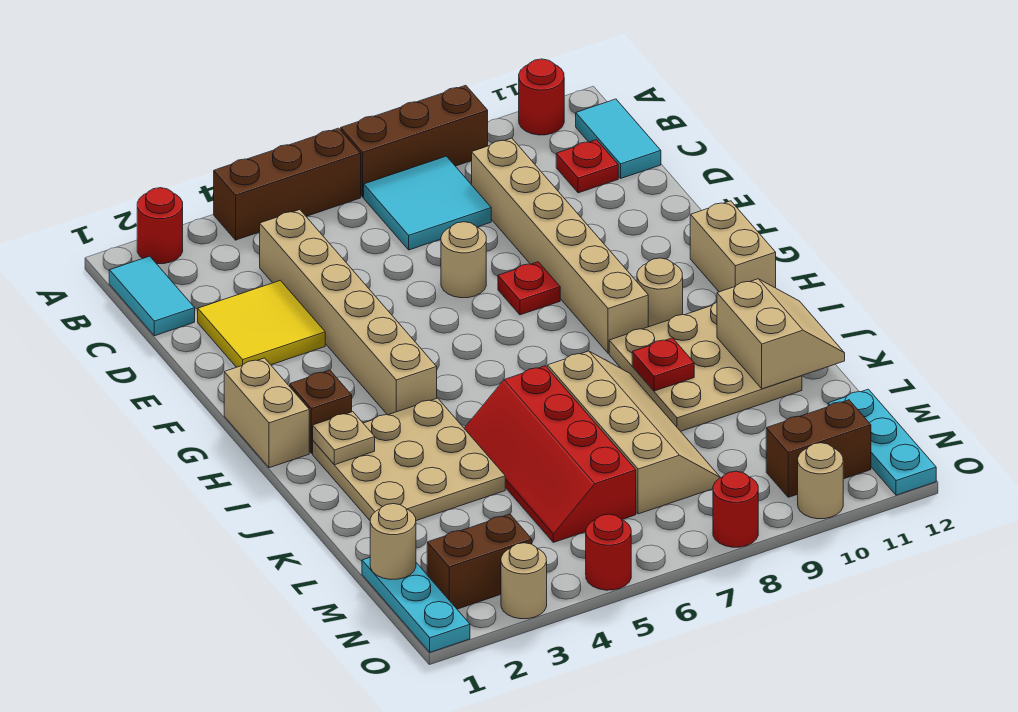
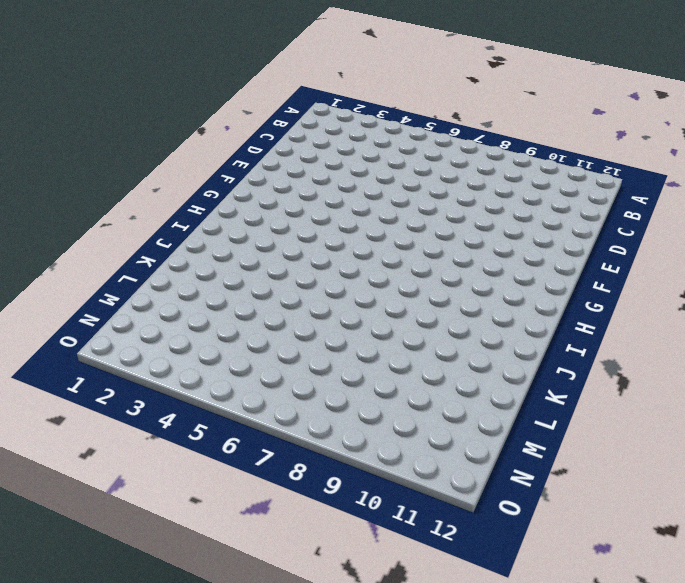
none -> red round brick A2 level 1
none -> brown brick A4:A6 level 1
none -> brown brick A7:A9 level 1
none -> red round brick A11 level 1

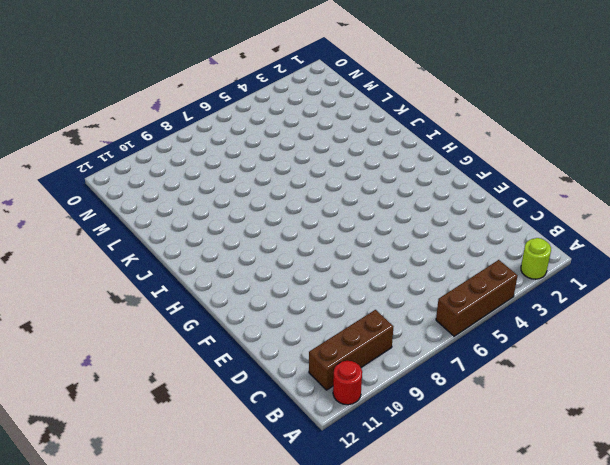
lime round brick A2 level 1 -> red round brick A2 level 1
brown brick B9:B11 level 1 -> brown brick A7:A9 level 1
none -> cyan tile B1:C1 level 1
none -> cyan tile B7:C8 level 1
none -> cyan tile B12:C12 level 1
none -> tan brick C4:H4 level 1

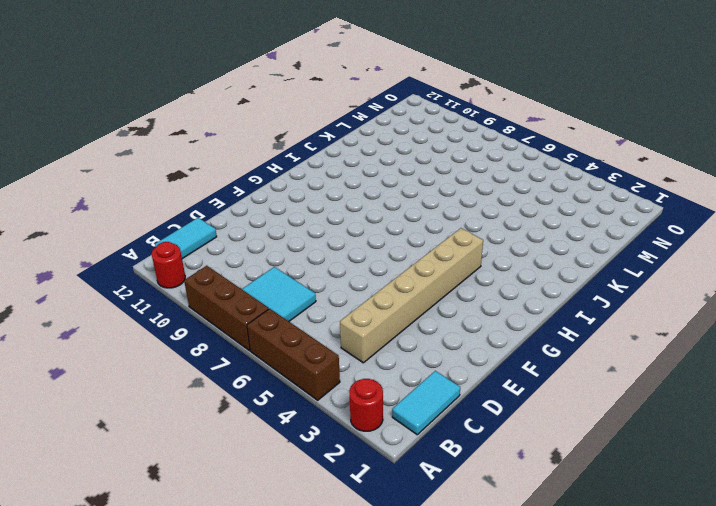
none -> tan brick C9:H9 level 1
none -> red plate C11 level 1
none -> yellow tile D2:E3 level 1
none -> tan round brick E7 level 1

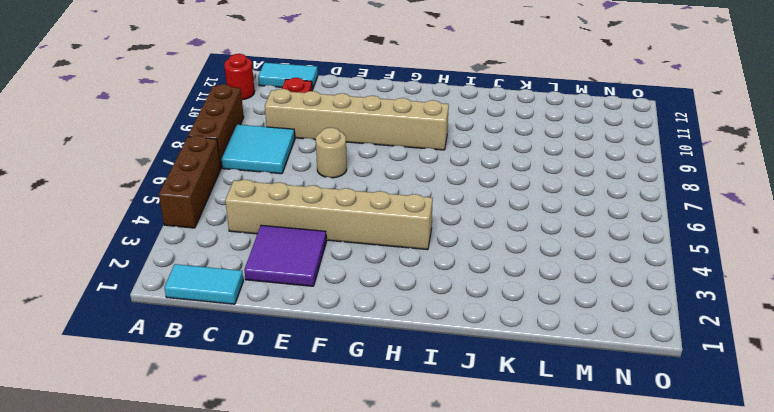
purple tile D2:E3 level 1 -> yellow tile D2:E3 level 1
none -> red round brick A2 level 1
none -> red plate F8 level 1
none -> tan brick G1:H1 level 1
none -> tan brick G12:H12 level 1

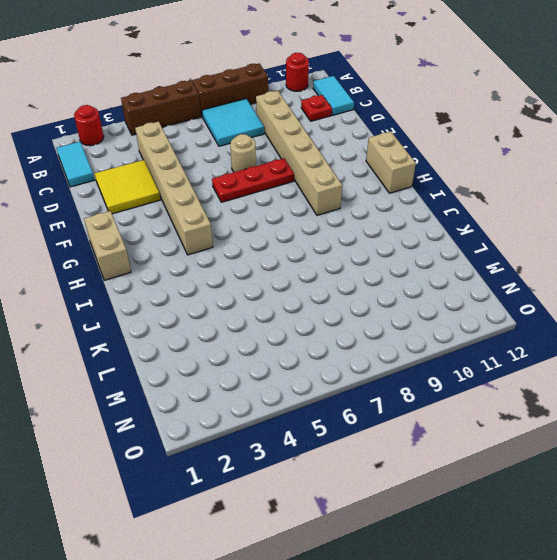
red plate F6:F8 level 1 -> red plate F8 level 1
none -> brown brick H2 level 1
none -> tan round brick H10 level 1
none -> tan plate I2:K4 level 1
none -> tan plate I9:K11 level 1

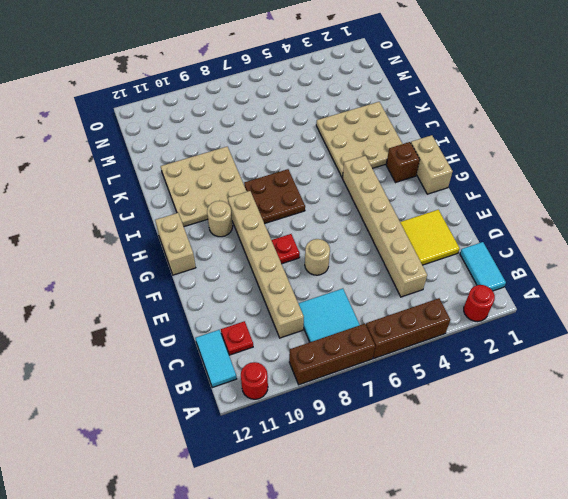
brown plate H7:I8 level 1 -> none
none -> red slope J5:M6 level 1 top 6
none -> tan slope J7:M8 level 1 top 7
none -> cyan plate M1:O1 level 1
none -> cyan plate M12:O12 level 1

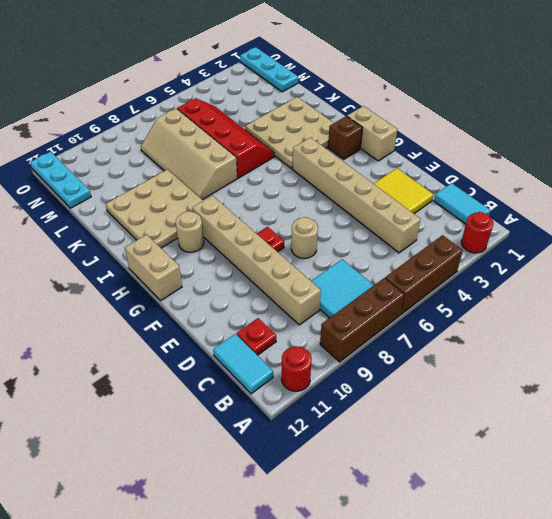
none -> brown brick N2:N3 level 1
none -> brown brick N10:N11 level 1
none -> tan round brick O3 level 1
none -> red round brick O5 level 1

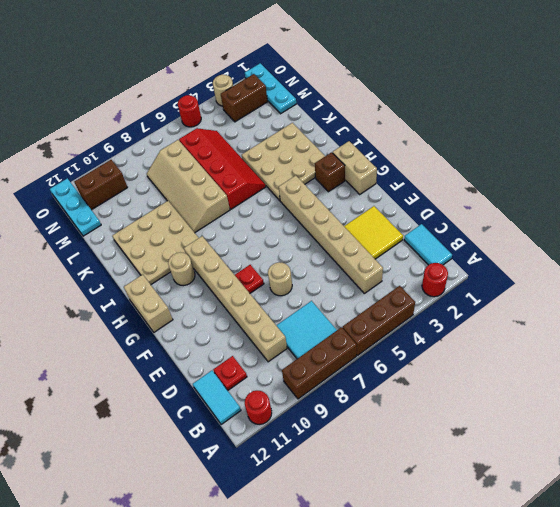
none -> red round brick O8 level 1
none -> tan round brick O10 level 1
none -> tan plate I2 level 2
none -> red plate J9 level 2

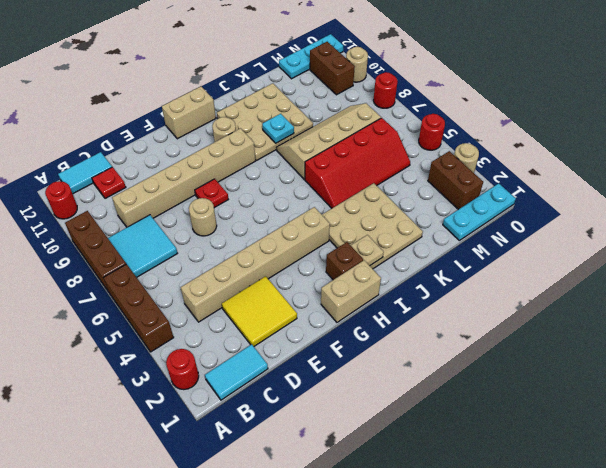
cyan plate J9 level 2 -> red plate J9 level 2
none -> tan slope J11:K12 level 2 top 11
none -> tan round brick M1 level 2

